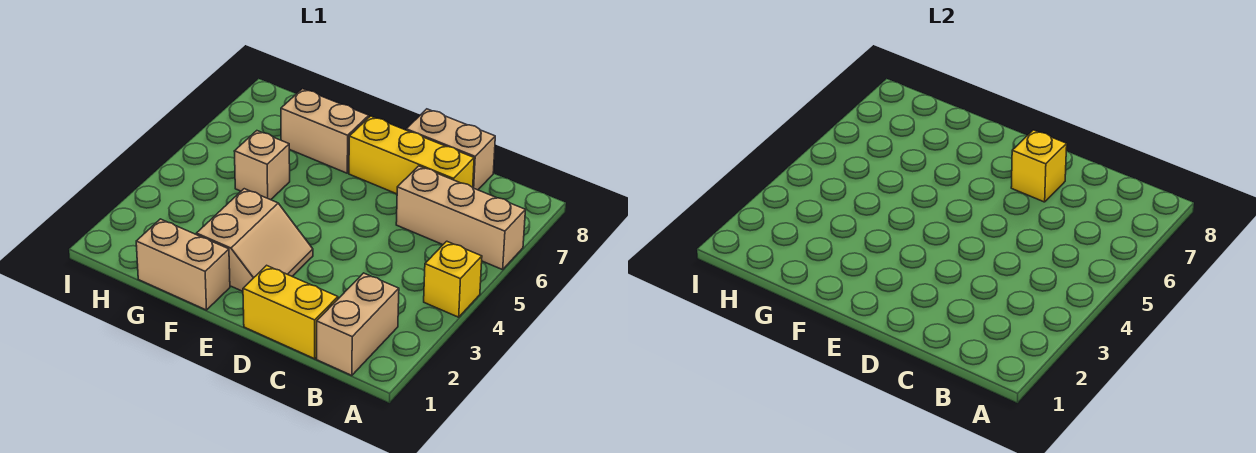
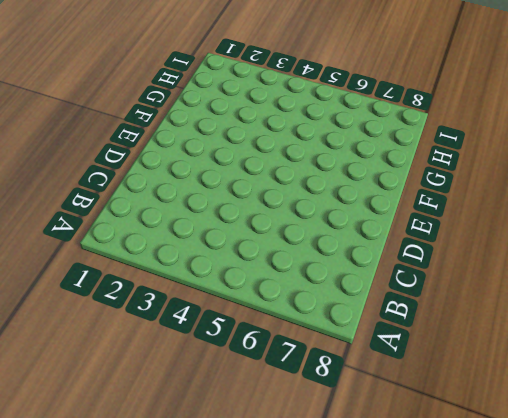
none -> yellow brick A4 level 1
none -> tan brick A6:C6 level 1

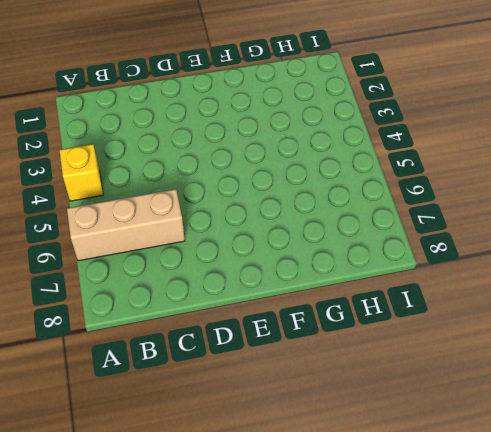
none -> tan brick B1:B2 level 1
none -> yellow brick C1:D1 level 1

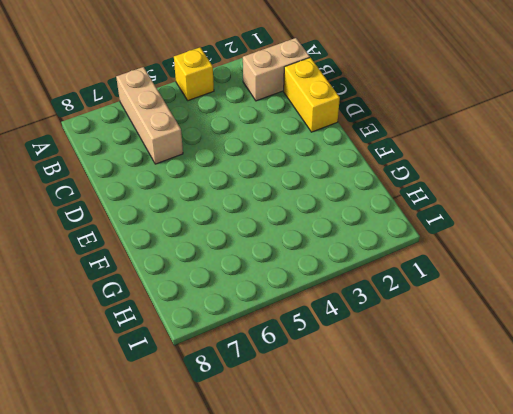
none -> yellow brick C7:E7 level 1
none -> tan brick C8:D8 level 1

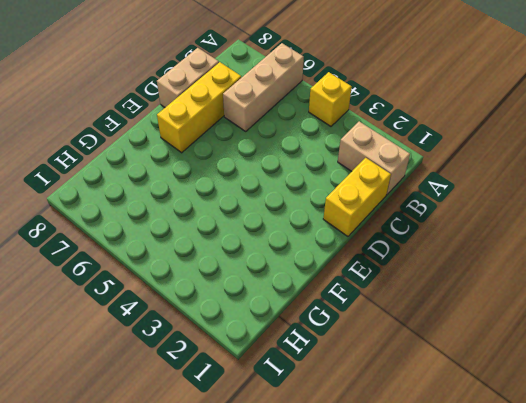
none -> tan slope E2:F3 level 1 top F
none -> tan brick F1:G1 level 1

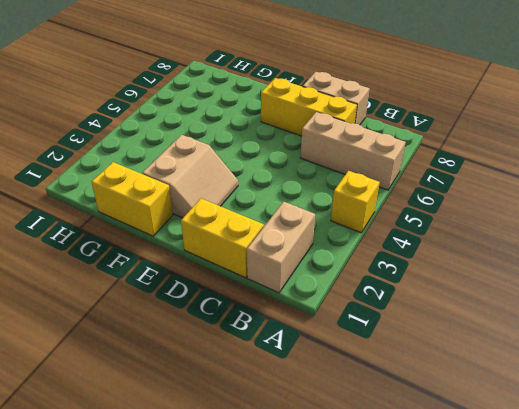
yellow brick F1:G1 level 1 -> tan brick F1:G1 level 1
none -> tan brick F7:G7 level 1
none -> tan brick G5 level 1

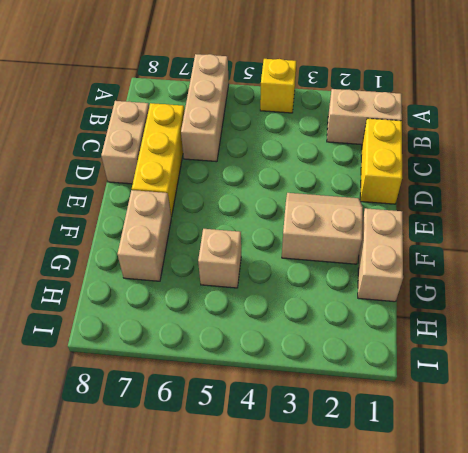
none -> yellow brick D7 level 2

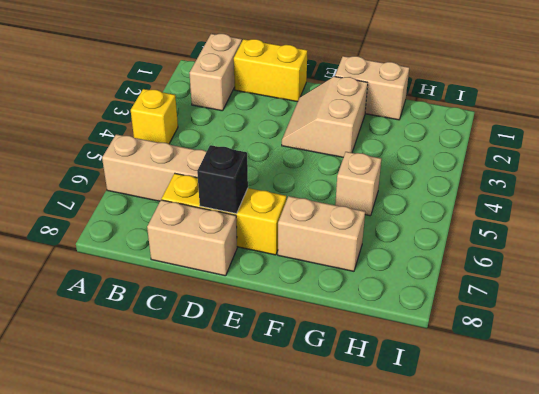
black brick D7 level 2 -> yellow brick D7 level 2

